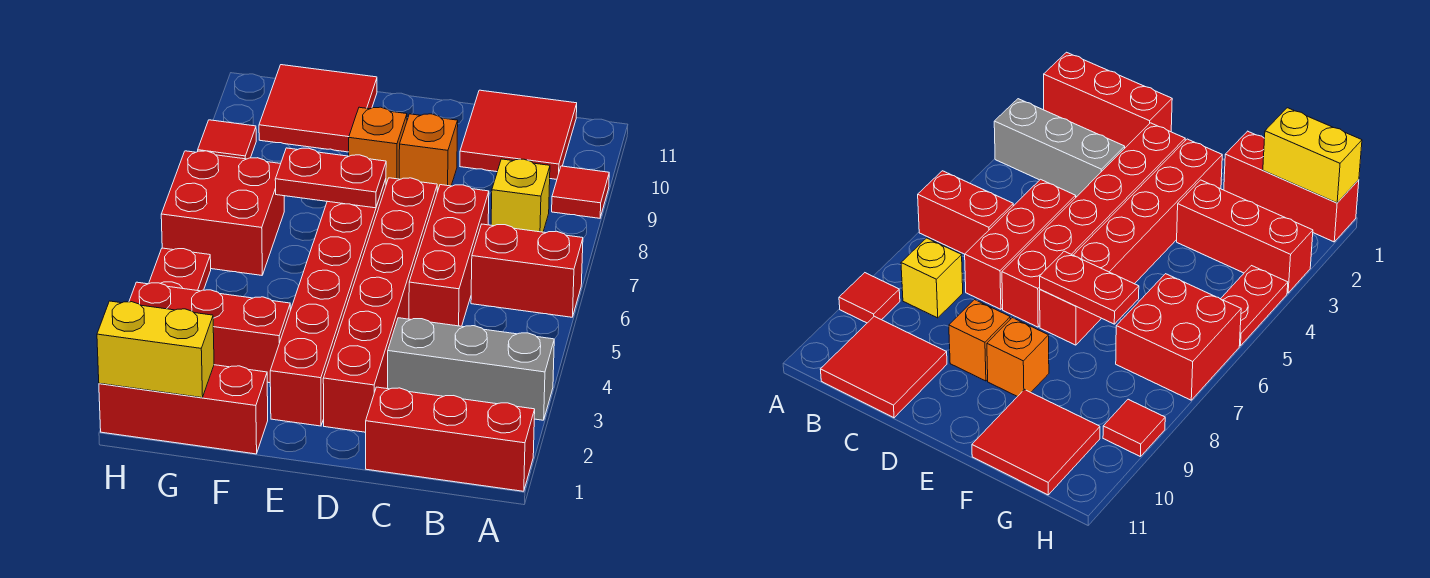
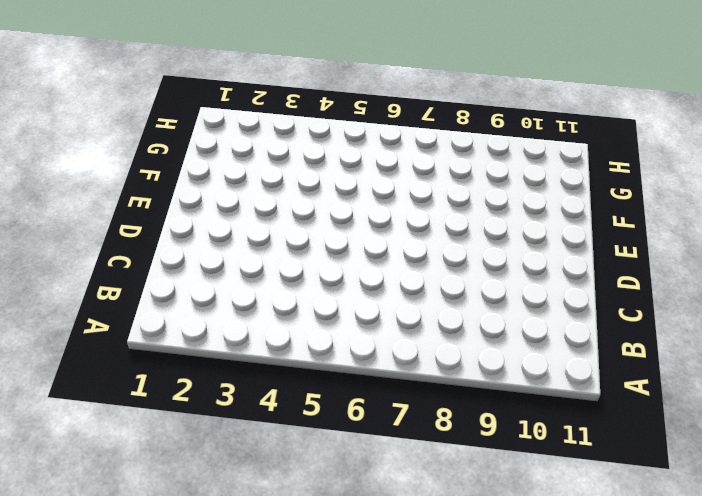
none -> red brick A1:C1 level 1
none -> grey brick A3:C3 level 1
none -> red brick A6:B6 level 1

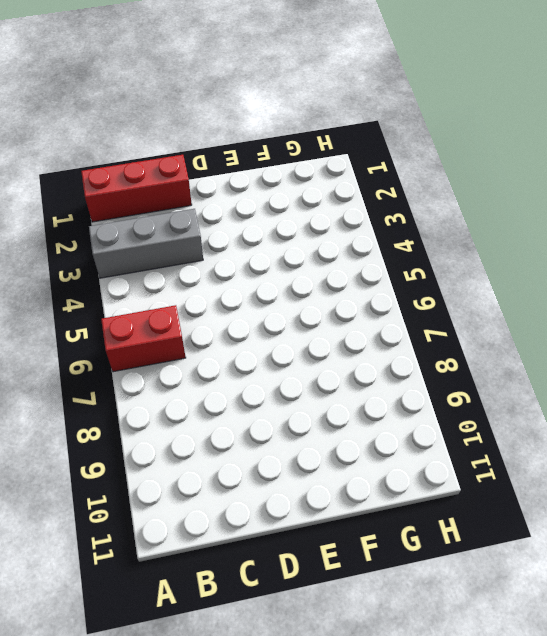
none -> red tile A9 level 1
none -> yellow brick B8 level 1
none -> red tile B10:C11 level 1

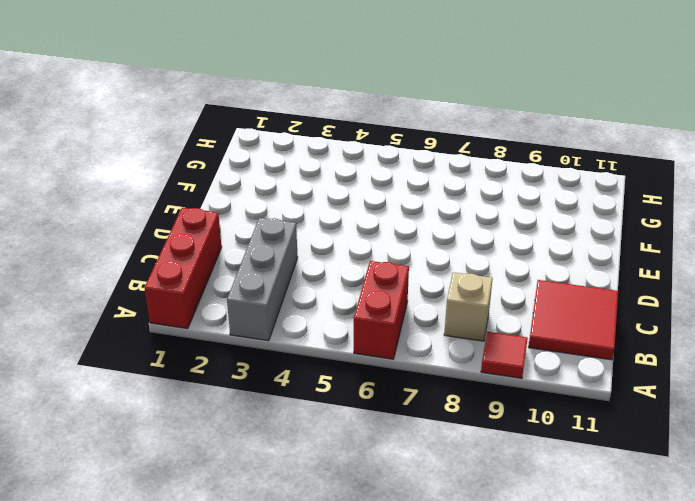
tan brick B8 level 1 -> yellow brick B8 level 1
none -> red brick C5:C7 level 1
none -> red brick D2:D7 level 1
none -> orange brick D9 level 1

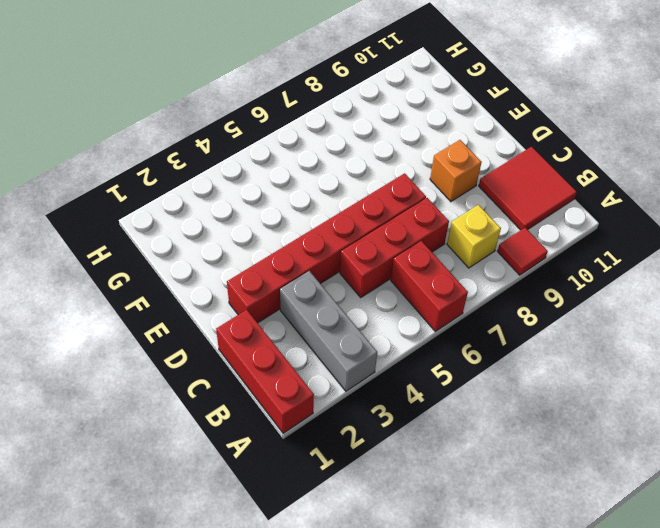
none -> red brick E2:E7 level 1
none -> orange brick E9 level 1
none -> red brick F1:H1 level 1

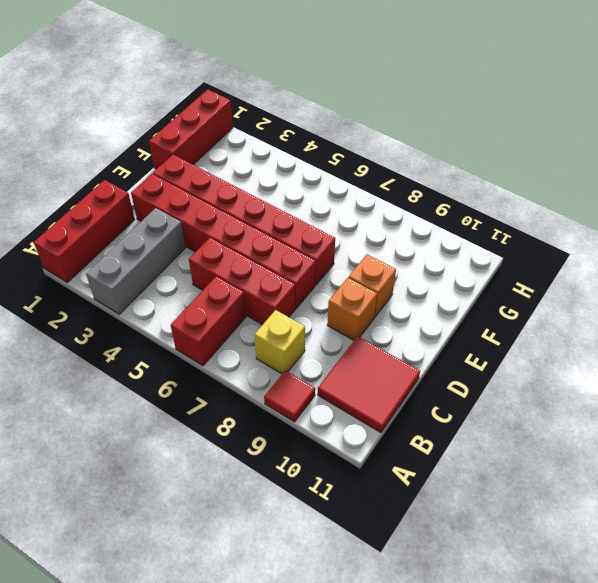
none -> red brick F3:H3 level 1
none -> red tile F10:G11 level 1
none -> red brick G6:H7 level 1

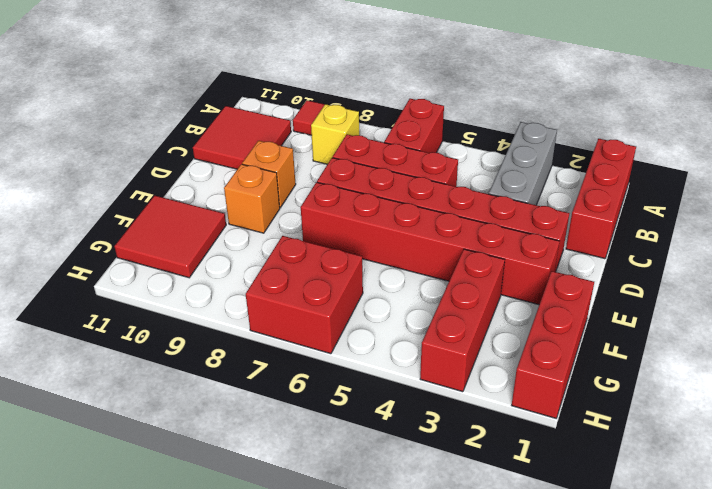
none -> red plate H4:H5 level 1
none -> red tile H9 level 1
none -> red plate E7:F7 level 2

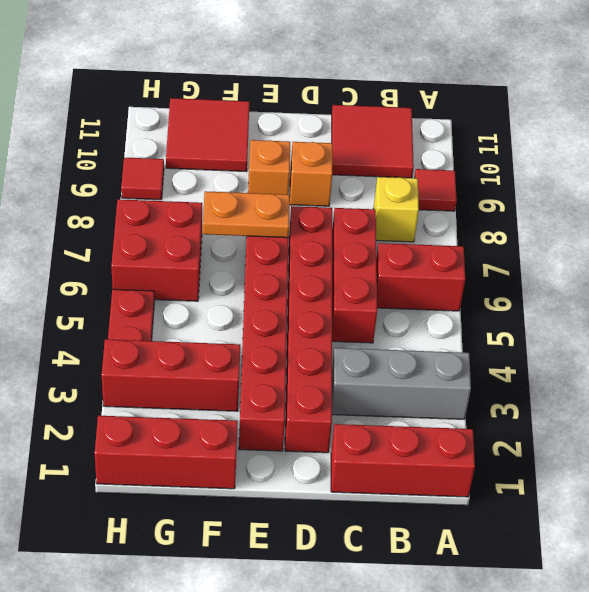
orange plate E7:F7 level 2 -> red plate E7:F7 level 2
none -> yellow brick G1:H1 level 2

